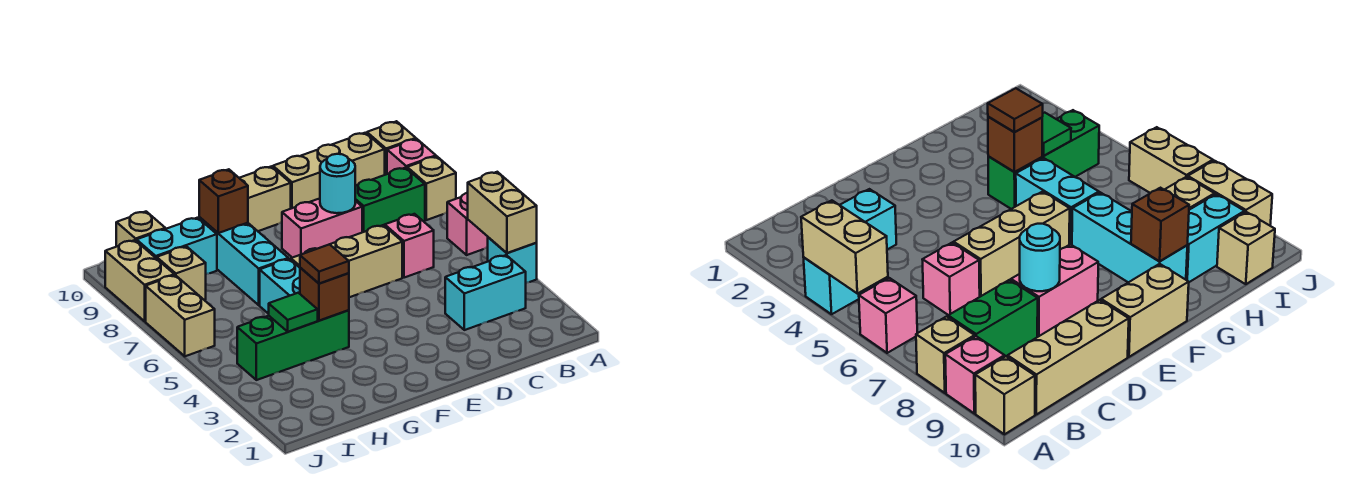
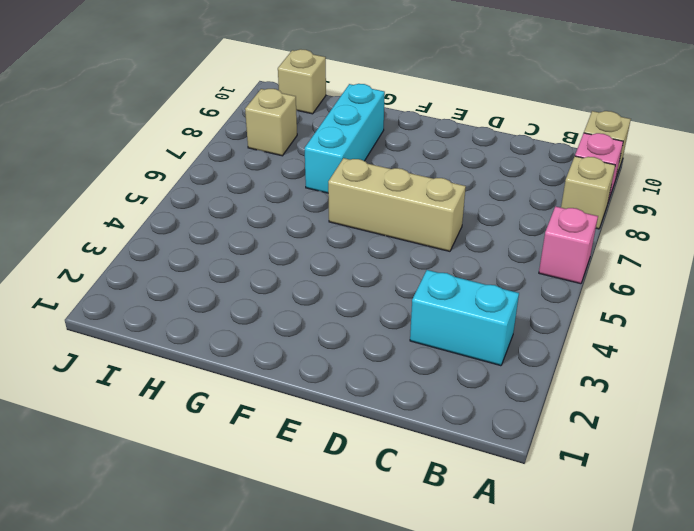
none -> cyan brick A4 level 1
none -> green brick B8:C8 level 1
none -> tan brick B10:D10 level 1

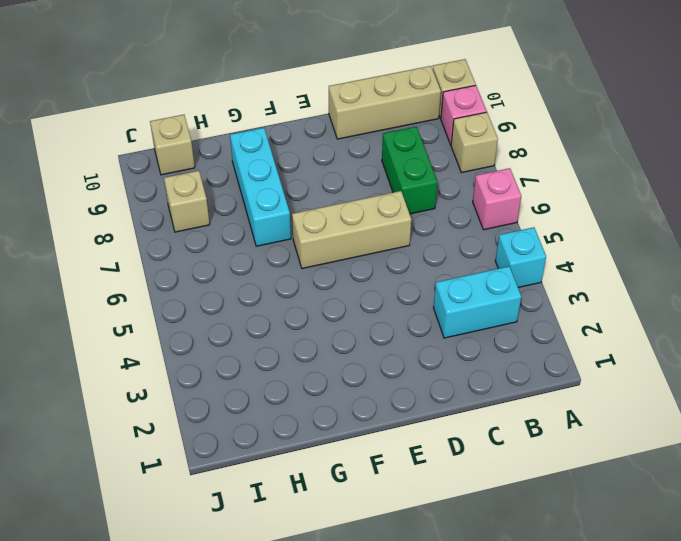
green brick C7:C8 level 1 -> green brick B8:C8 level 1
none -> pink brick C6 level 1
none -> pink brick D8:E8 level 1
none -> tan brick E10:F10 level 1

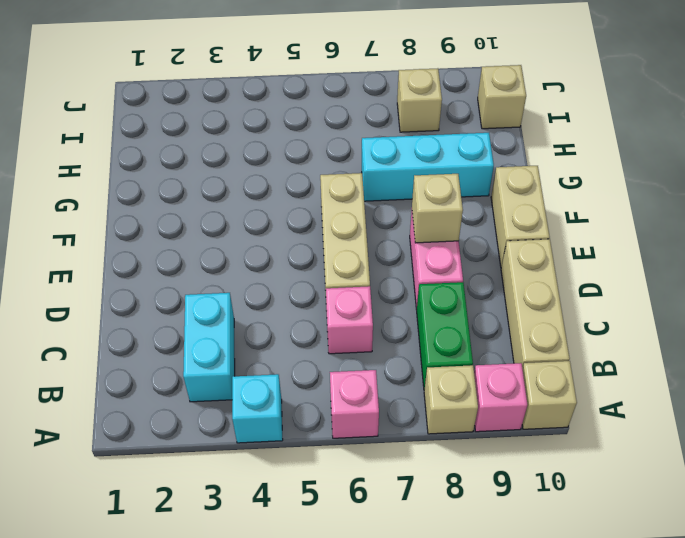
tan brick E8 level 2 -> none
none -> green brick G4:I4 level 1
none -> cyan brick G5:G6 level 1
none -> cyan brick H9:I9 level 1

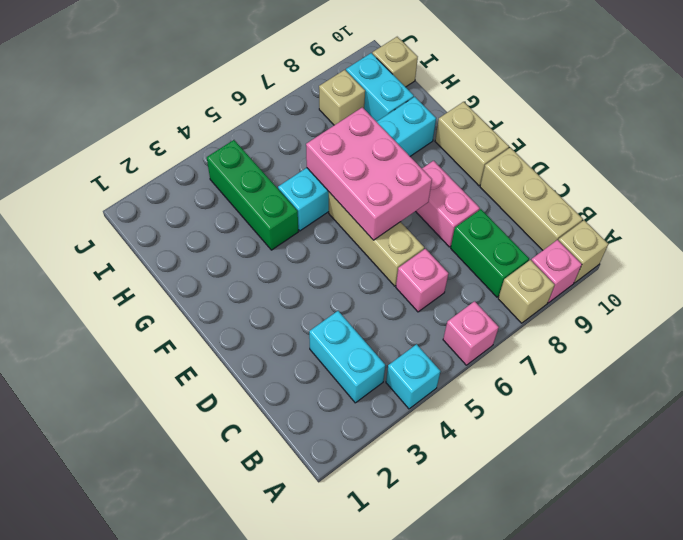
pink brick E6:G7 level 2 -> none
none -> tan brick J6:J7 level 1
none -> tan brick J8:J9 level 1
none -> tan brick A4:A5 level 2

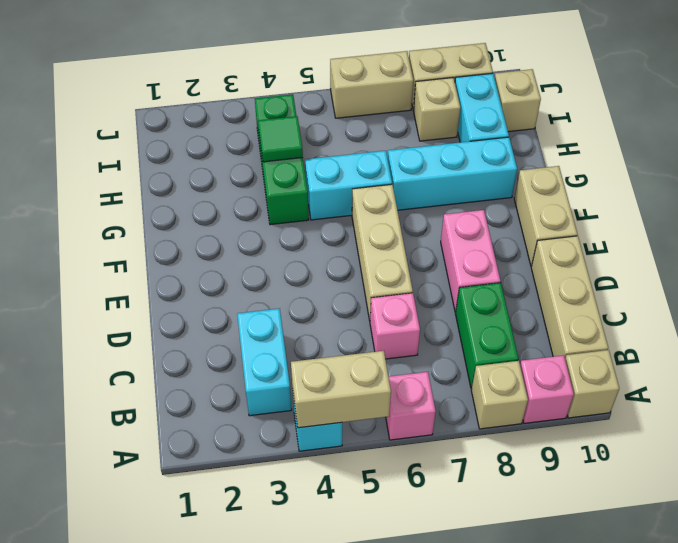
none -> cyan round brick D8 level 2
none -> brown brick G4 level 2
none -> brown brick G9 level 2

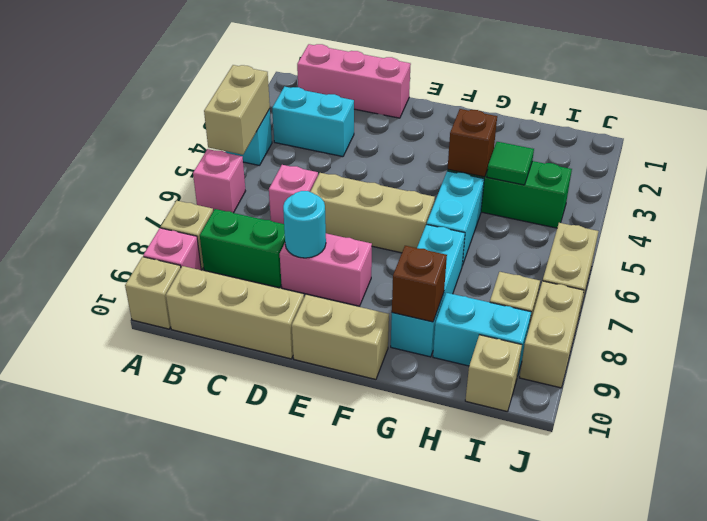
pink brick B1:D1 level 1 -> none
none -> brown tile G4 level 3

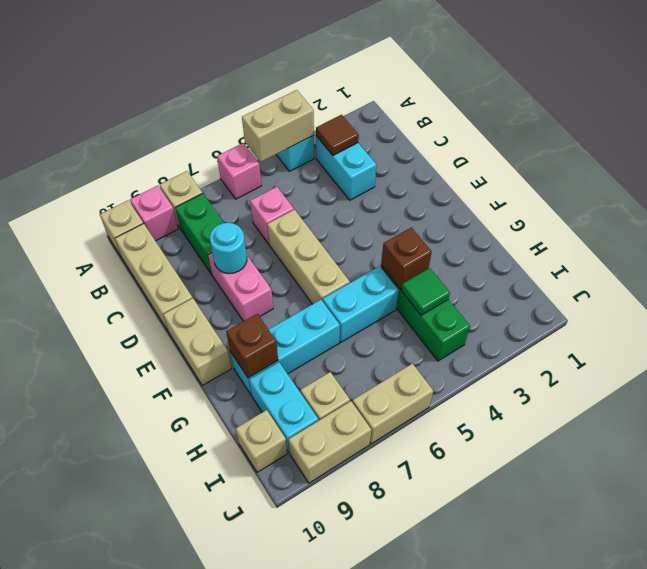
brown tile B3 level 2 -> brown tile G4 level 3

